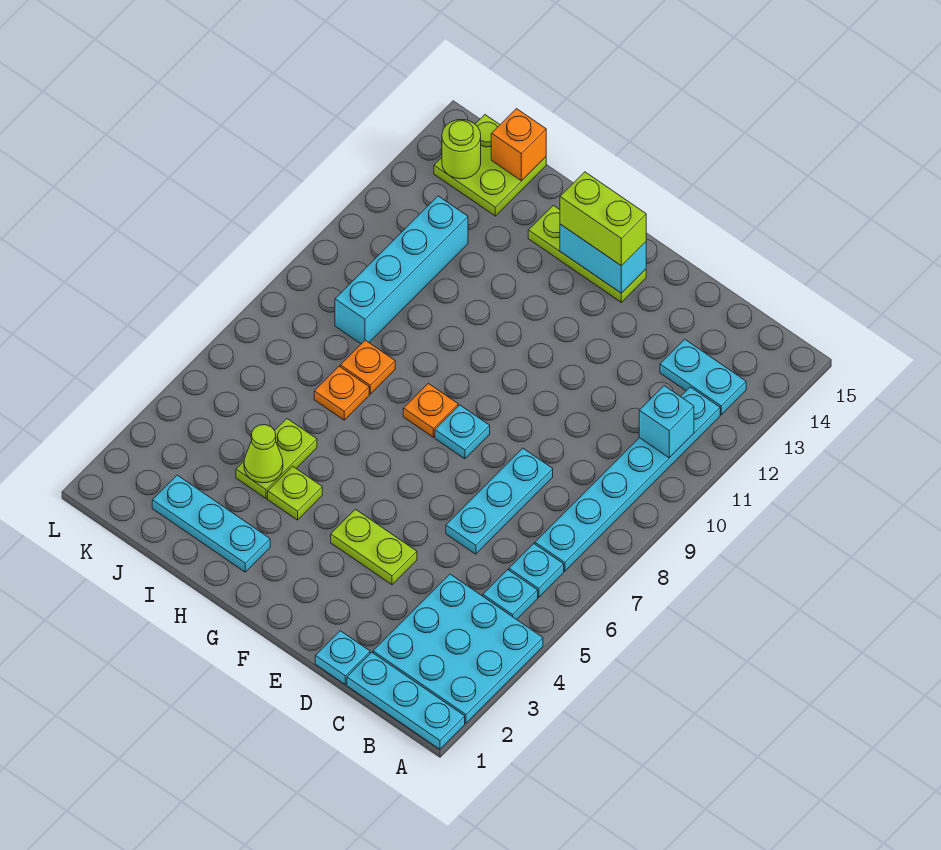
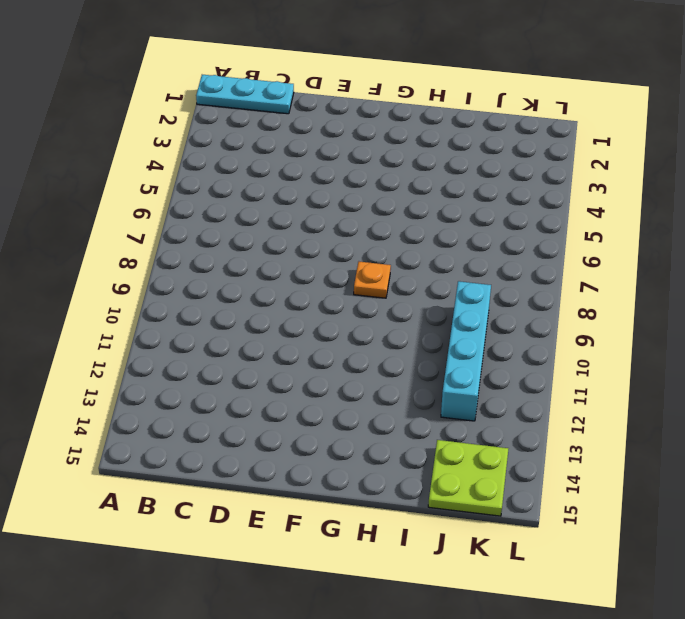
none -> cyan plate A2:C4 level 1
none -> cyan plate B5 level 1
none -> cyan plate B6 level 1

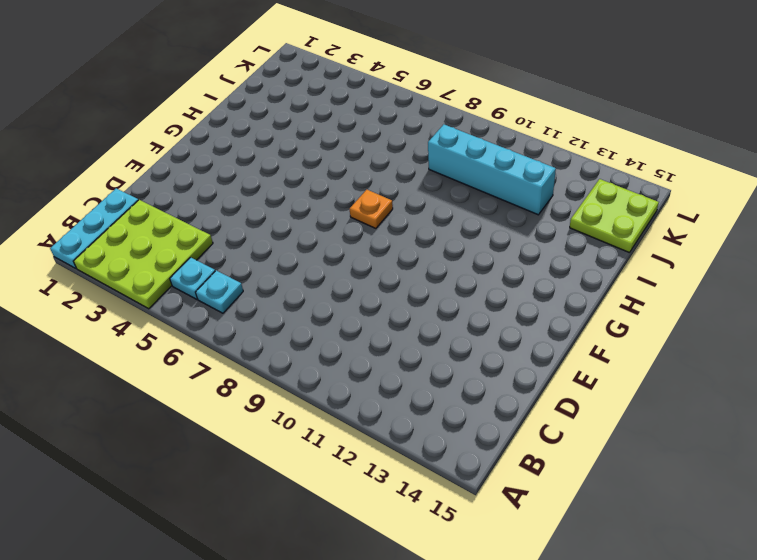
lime plate A2:C4 level 1 -> cyan plate A2:C4 level 1
none -> cyan plate B7:B12 level 1
none -> cyan plate B13:C13 level 1
none -> cyan plate D1 level 1

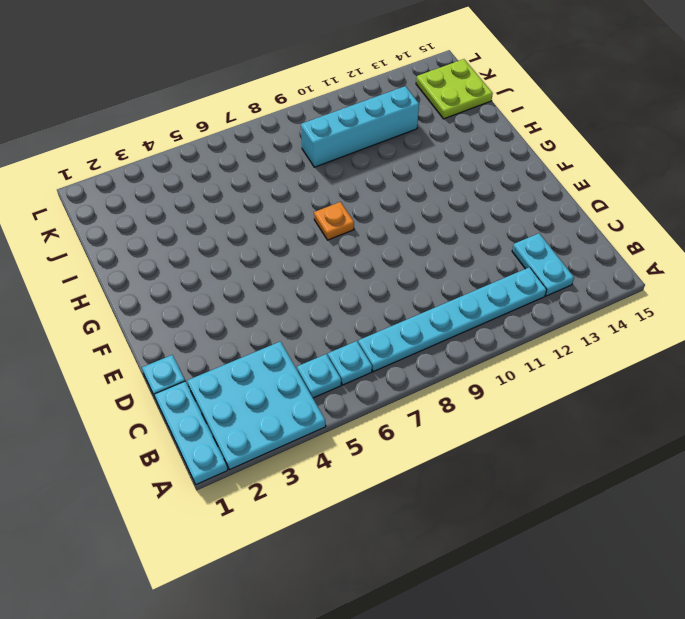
none -> cyan plate D6:D8 level 1
none -> lime plate E4:F4 level 1
none -> cyan plate F8 level 1

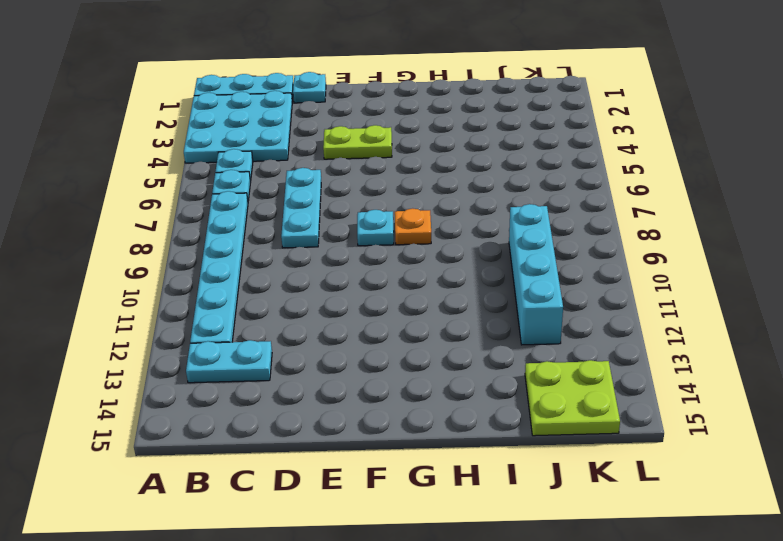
none -> lime plate F14:H14 level 1
none -> cyan plate H2:J2 level 1
none -> lime plate H4 level 1

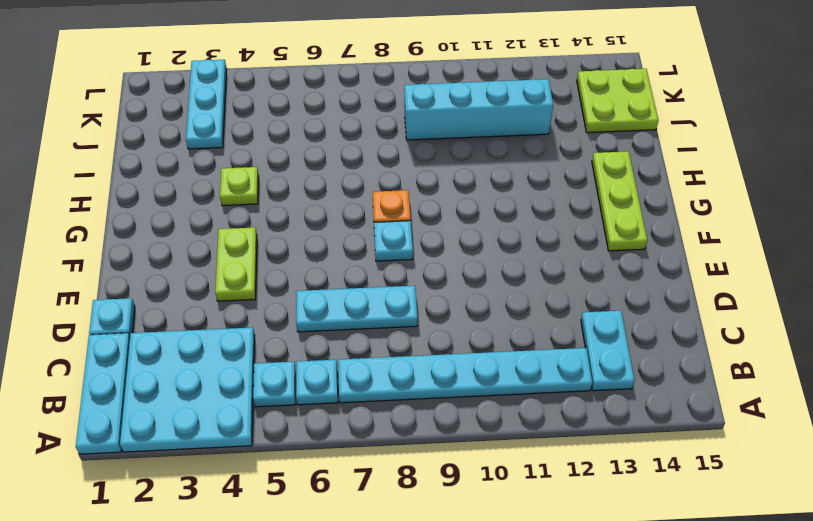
cyan plate J3:L3 level 1 -> cyan plate H2:J2 level 1
none -> lime plate I4:I5 level 1
none -> orange plate I7 level 1
none -> orange plate I8 level 1

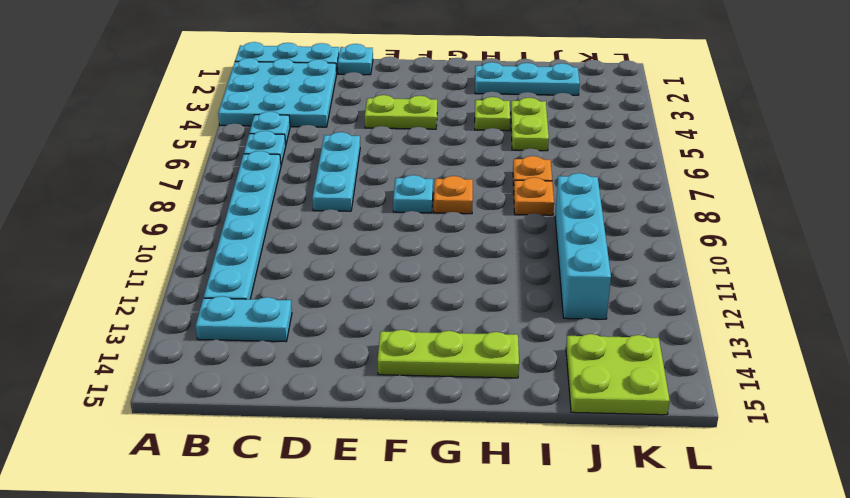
none -> cyan brick B11 level 2
none -> cyan brick F14:G14 level 2
none -> lime cone I4 level 2

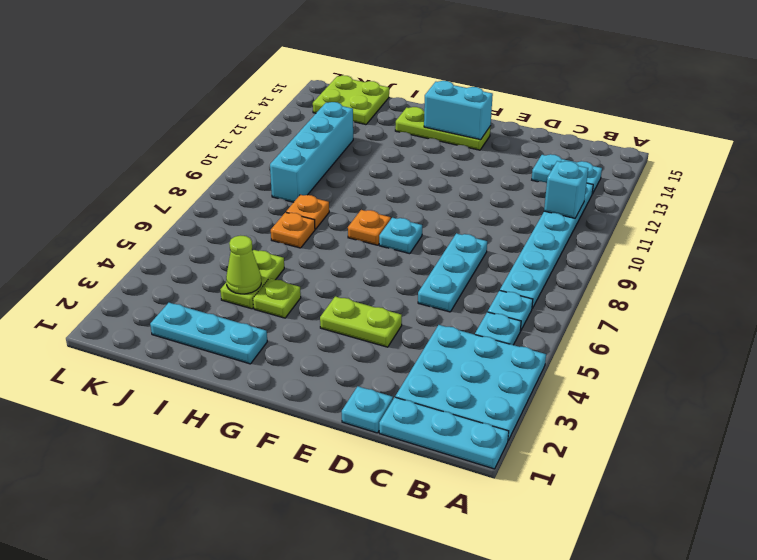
none -> orange brick J15 level 2
none -> lime round brick K14 level 2
none -> lime brick F14:G14 level 3

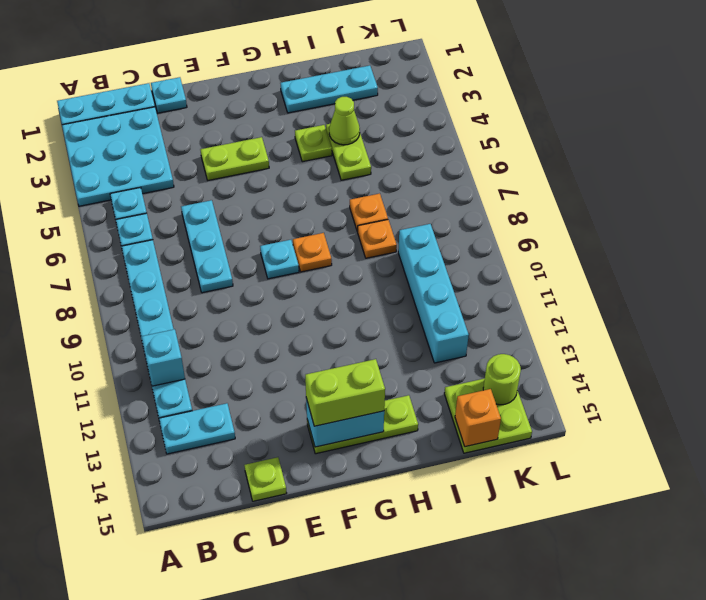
lime plate D15 level 1 -> none

